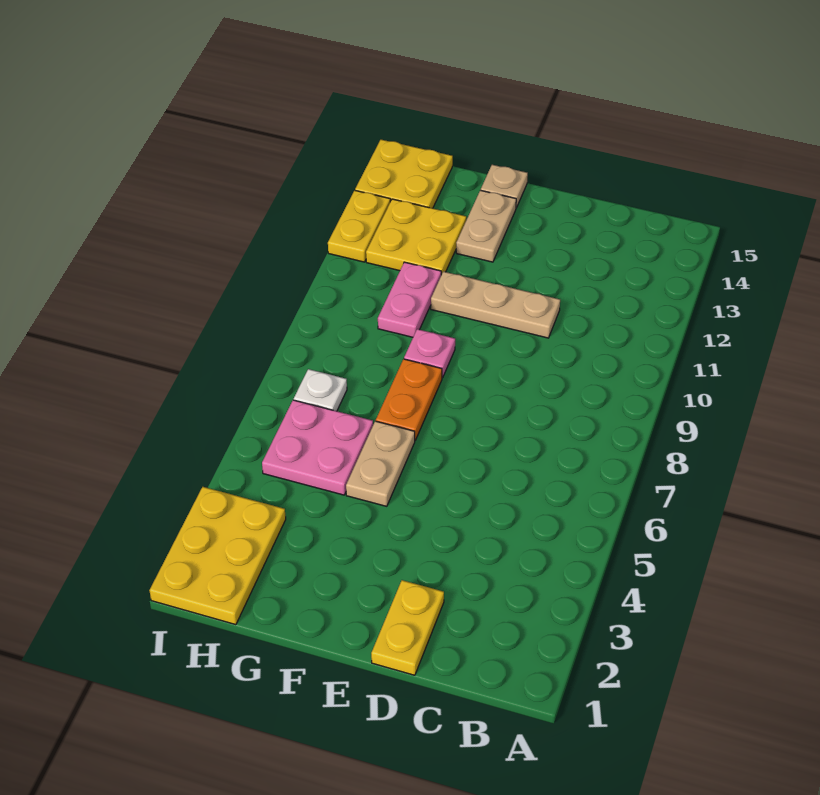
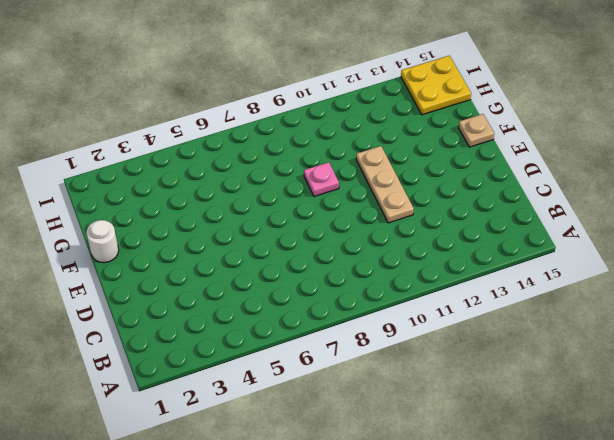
white round brick F1 level 1 -> none
none -> yellow plate D1:D2 level 1
none -> tan plate F5:F6 level 1
none -> orange plate F7:F8 level 1

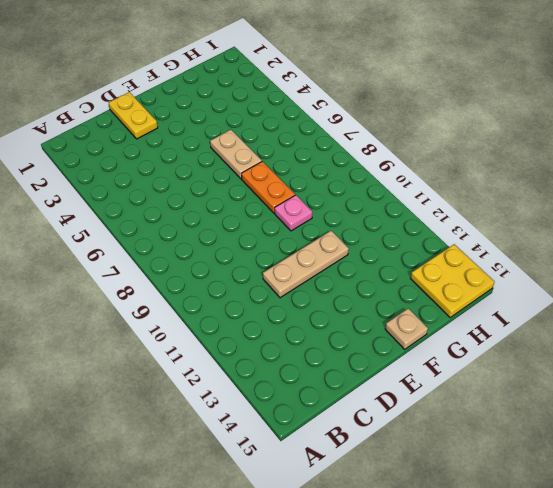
none -> tan plate F13:F14 level 1
none -> pink plate G5:H6 level 1
none -> pink plate G10:G11 level 1

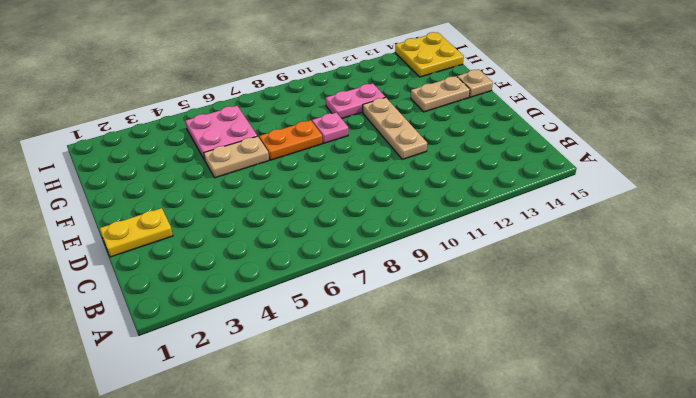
none -> yellow plate G12:H13 level 1
none -> yellow plate H1:I3 level 1
none -> white plate H7 level 1

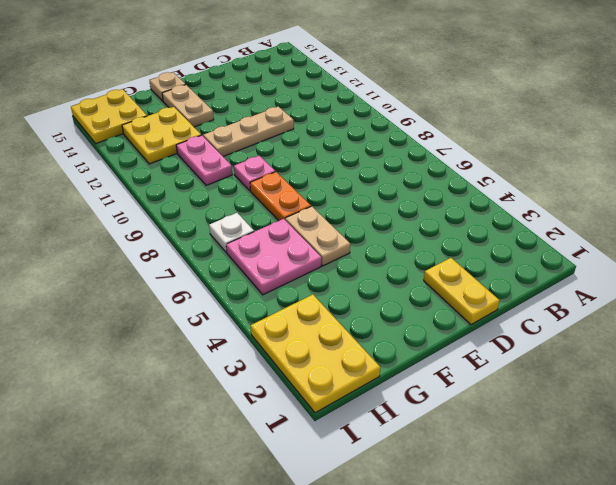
none -> yellow plate I12:I13 level 1

